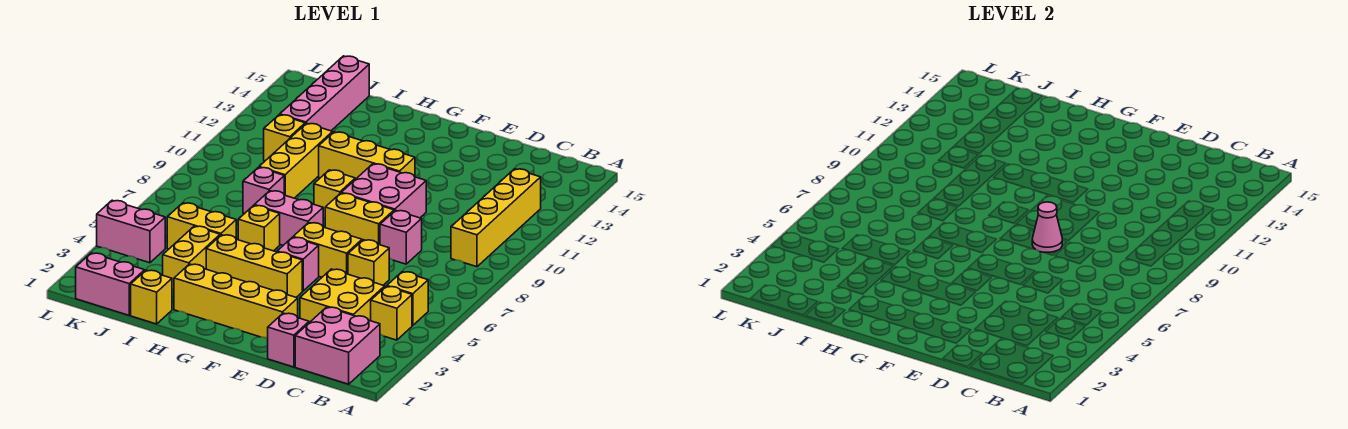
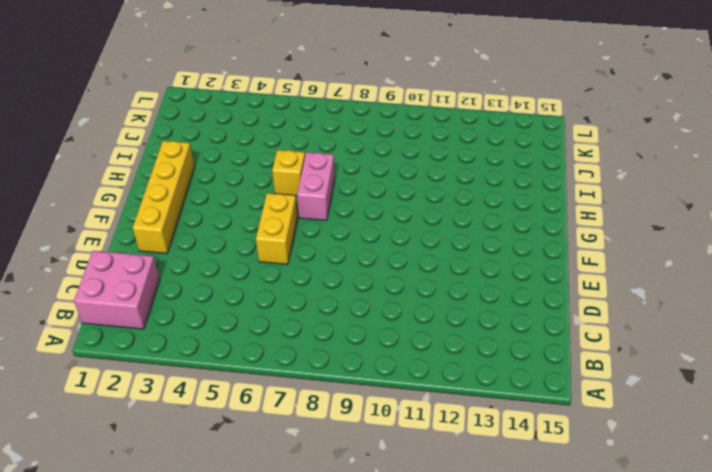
none -> yellow brick B4 level 1
none -> yellow brick B5 level 1
none -> yellow brick B9:B12 level 1

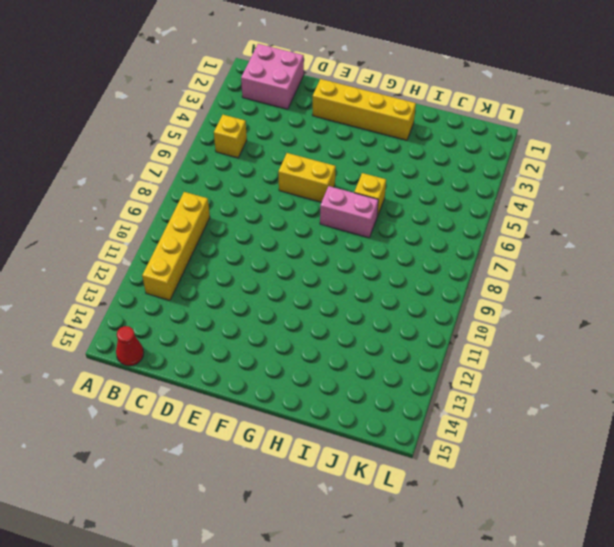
red cone B15 level 1 -> none
none -> yellow brick B4 level 1
none -> yellow brick C3:D4 level 1
none -> pink brick D1 level 1

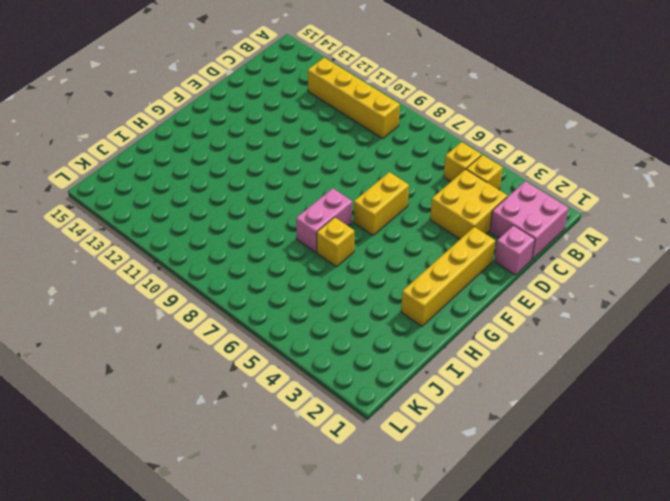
none -> yellow brick D6 level 1
none -> pink brick D8 level 1
none -> yellow brick E8:F8 level 1

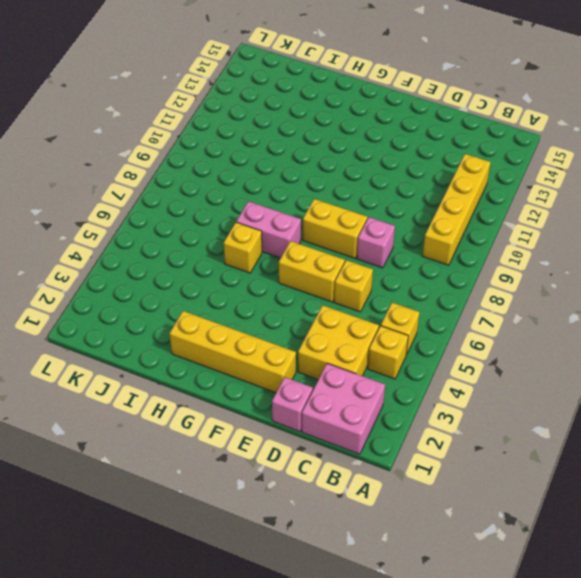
none -> pink brick E9:F10 level 1
none -> yellow brick F4:H4 level 1
none -> pink brick F5 level 1

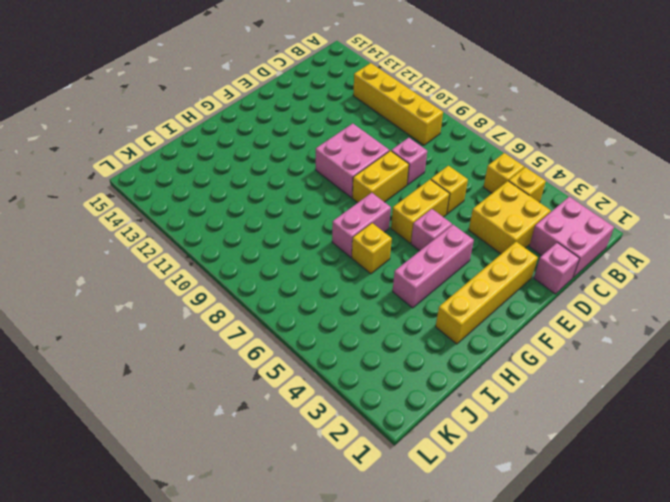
pink brick F4:H4 level 1 -> yellow brick F4:H4 level 1
none -> yellow brick F11:H11 level 1
none -> yellow brick G9 level 1
none -> yellow brick I1 level 1

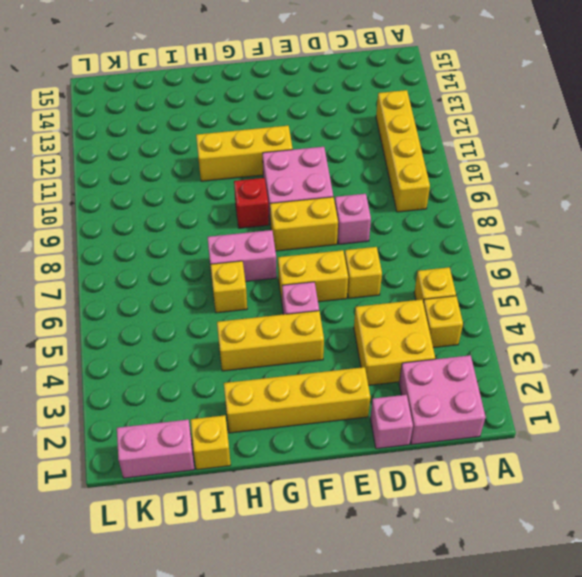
red brick G9 level 1 -> yellow brick G9 level 1
none -> yellow brick I3:I4 level 1
none -> yellow brick I5:J5 level 1
none -> pink brick I8 level 1

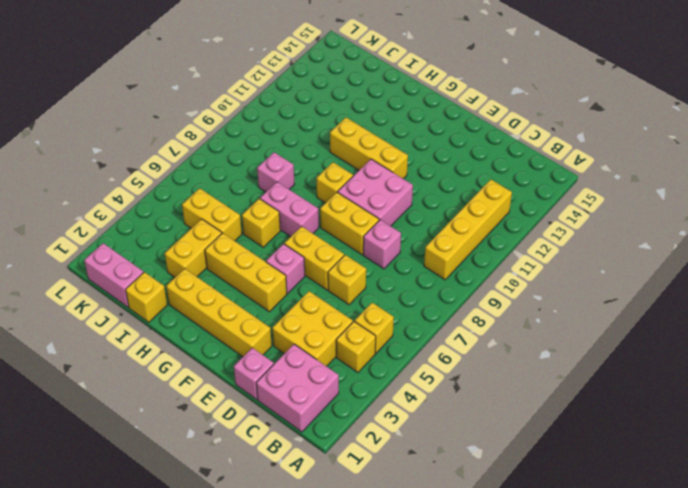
none -> yellow brick I9:I11 level 1
none -> yellow brick J11 level 1
none -> pink brick J12:J15 level 1

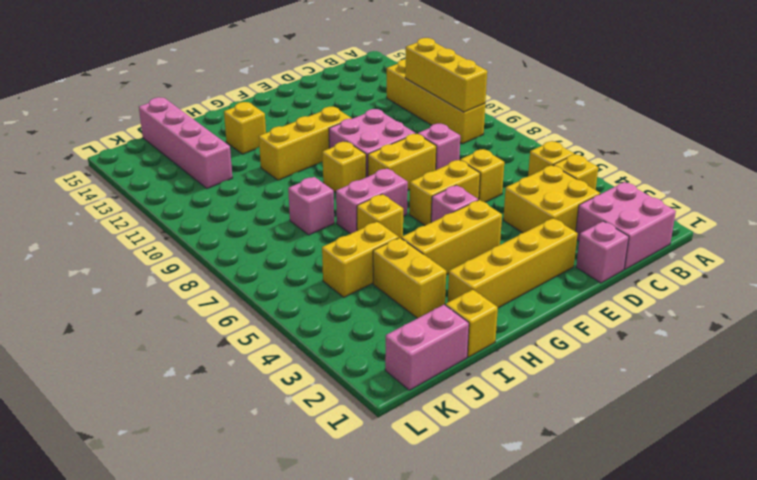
yellow brick B9:B11 level 2 -> yellow brick I9:I11 level 1
yellow brick H13 level 1 -> yellow brick J11 level 1
none -> pink brick K4:L4 level 1
none -> pink cone E8 level 2

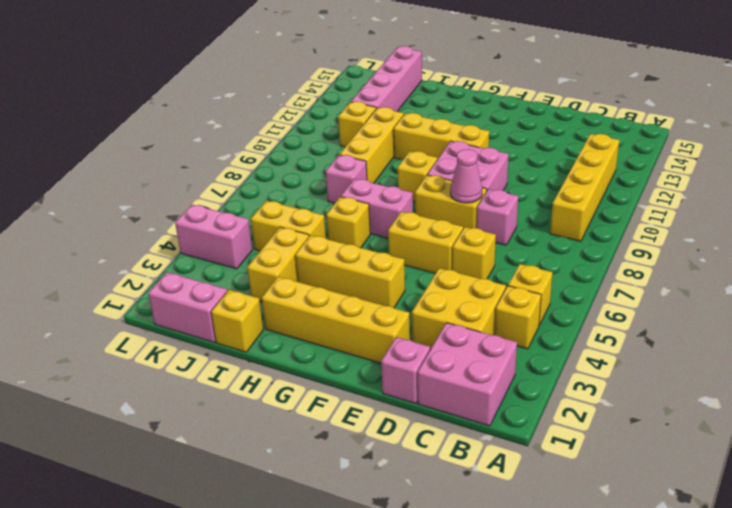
none -> pink brick F5 level 1

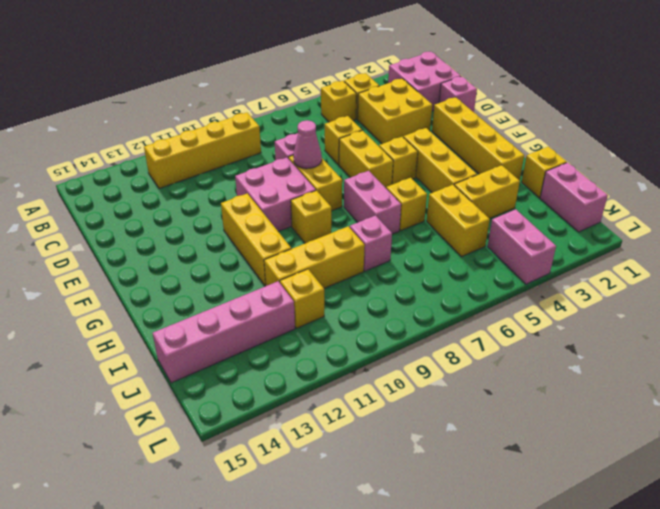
yellow brick F5 level 1 -> pink brick F5 level 1

